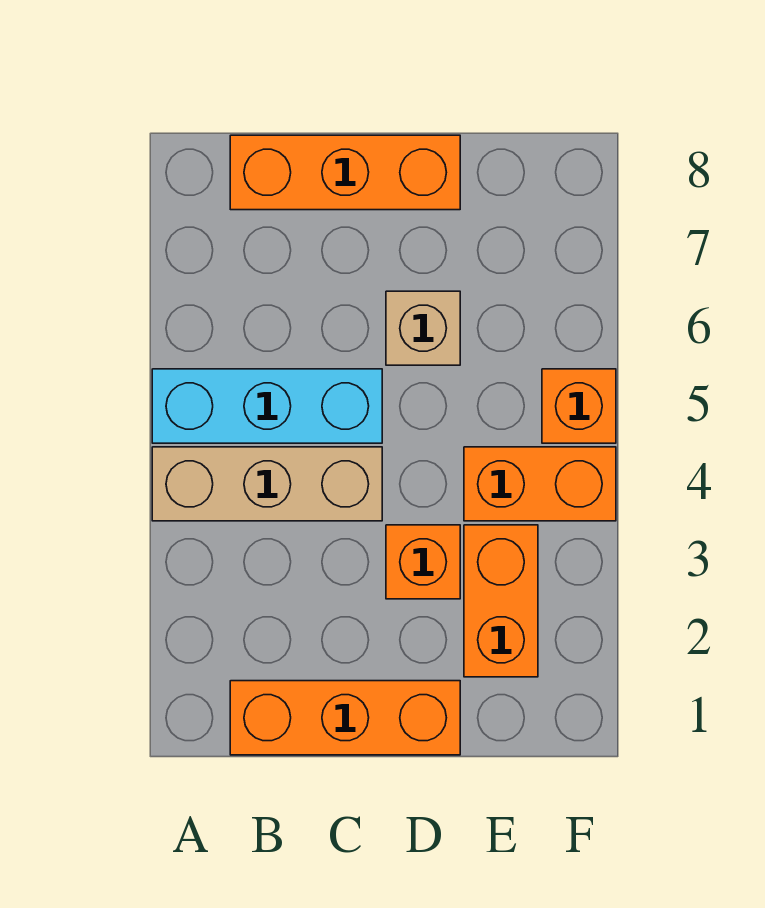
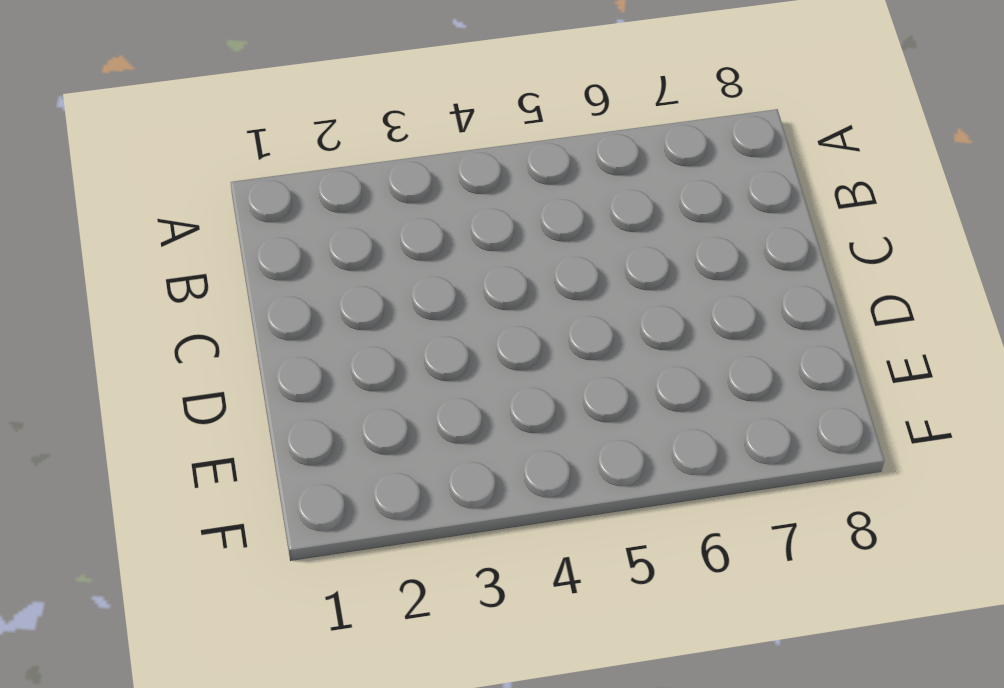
none -> tan brick A4:C4 level 1
none -> cyan brick A5:C5 level 1

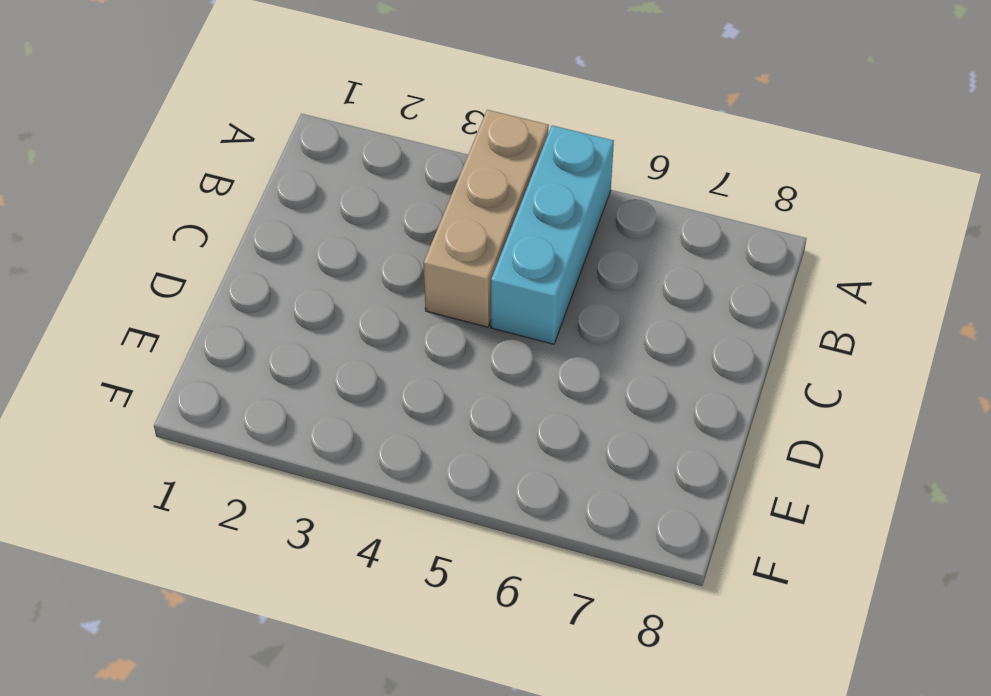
none -> orange brick B1:D1 level 1
none -> orange brick B8:D8 level 1

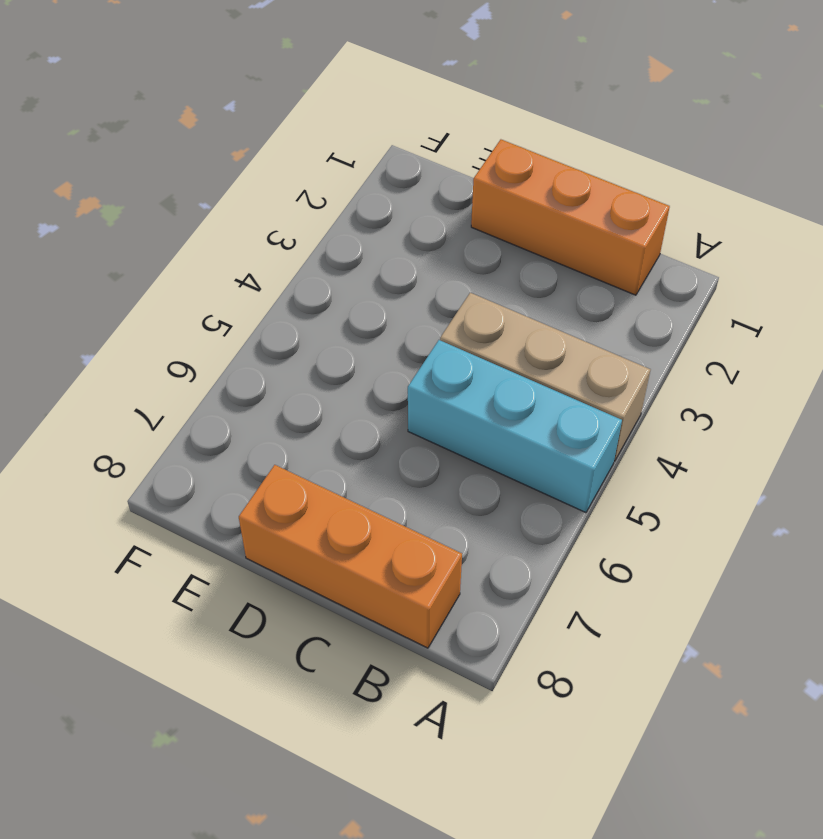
none -> orange brick D3 level 1
none -> tan brick D6 level 1

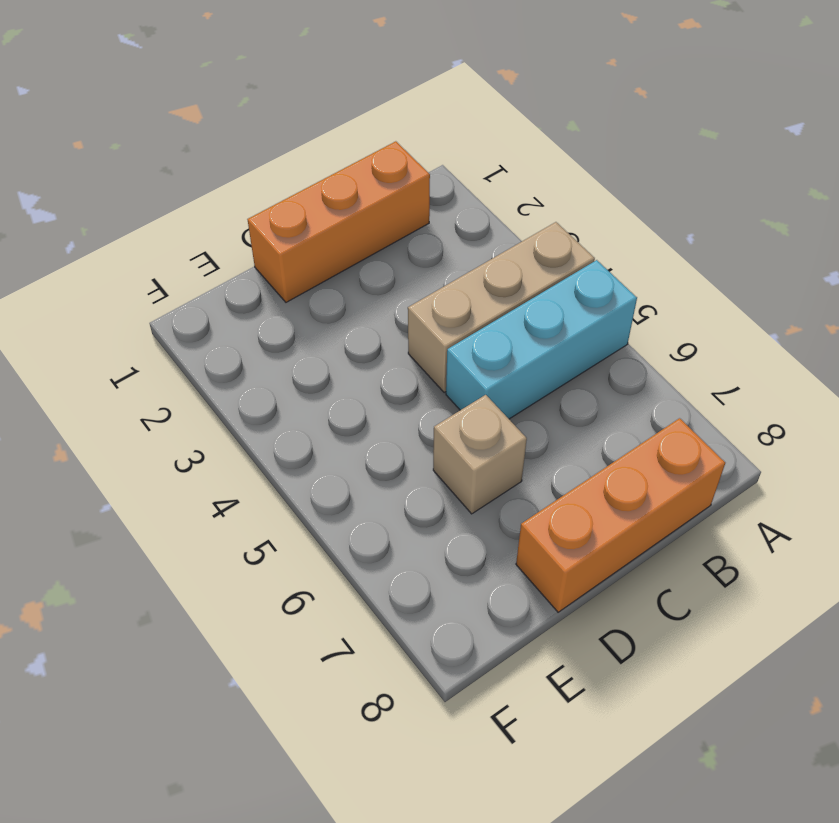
none -> orange brick D3 level 1
none -> orange brick E2:E3 level 1

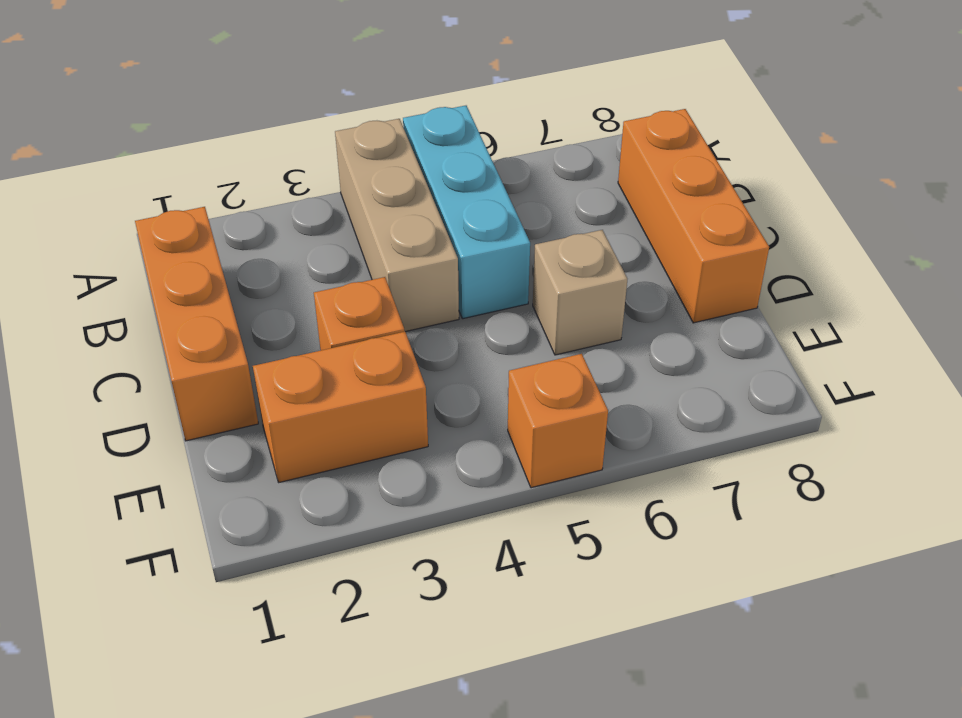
none -> orange brick E4:F4 level 1

